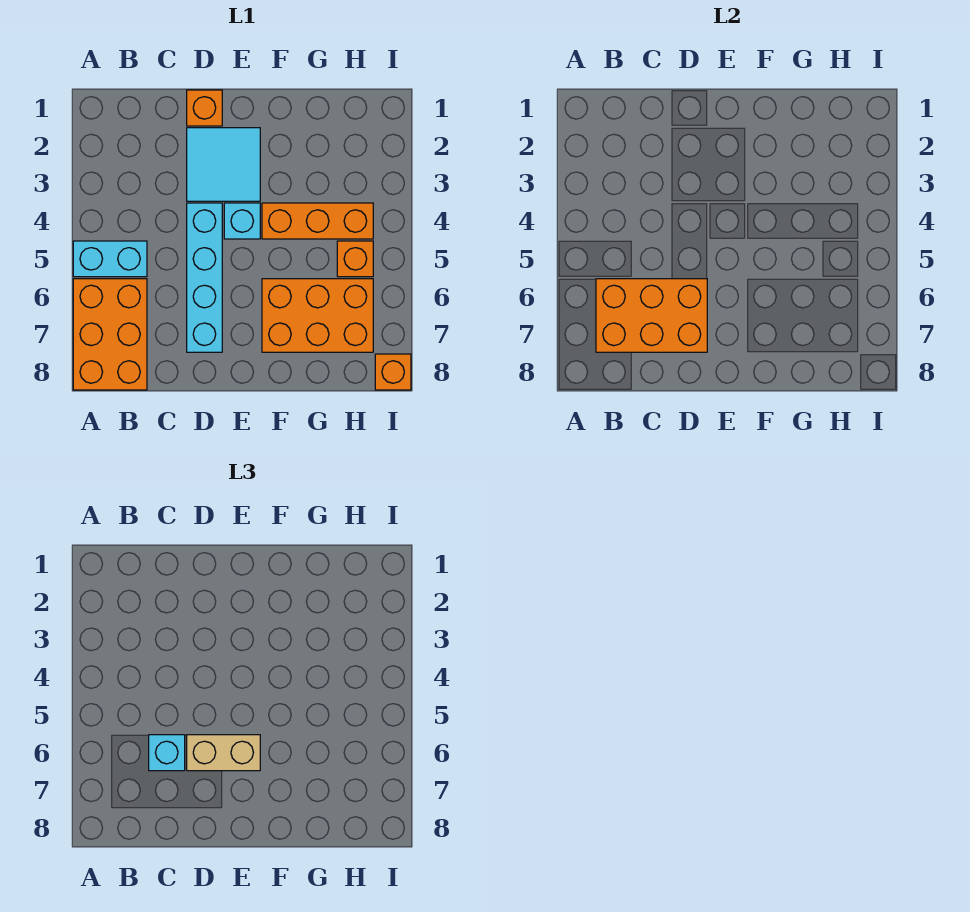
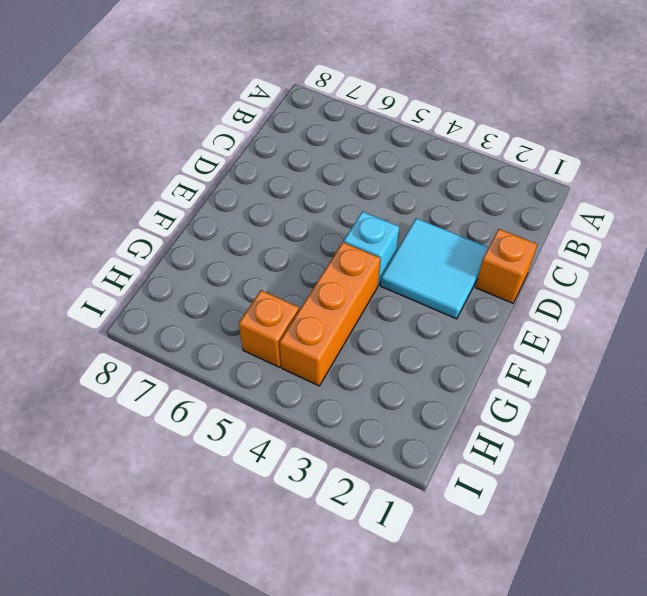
none -> cyan brick A5:B5 level 1
none -> orange brick A6:B8 level 1
none -> cyan brick D4:D7 level 1

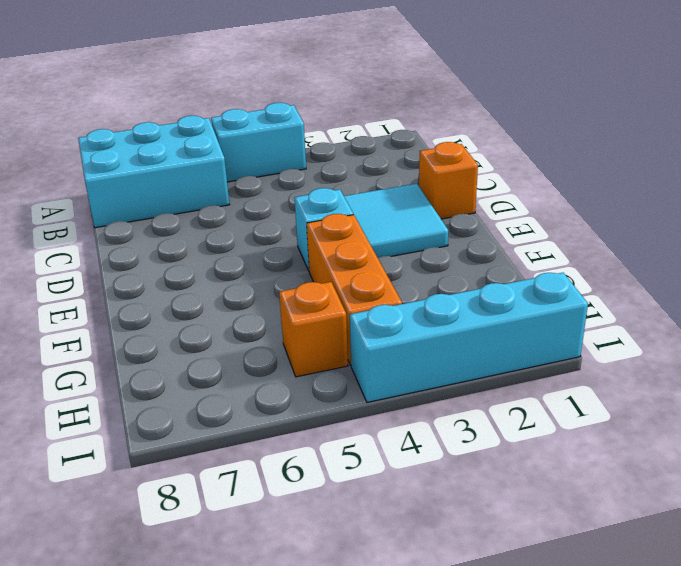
cyan brick A4:A5 level 1 -> cyan brick A5:B5 level 1
cyan brick A6:B8 level 1 -> orange brick A6:B8 level 1
cyan brick I1:I4 level 1 -> cyan brick D4:D7 level 1
none -> orange brick F6:H7 level 1
none -> orange brick I8 level 1
none -> orange brick B6:D7 level 2

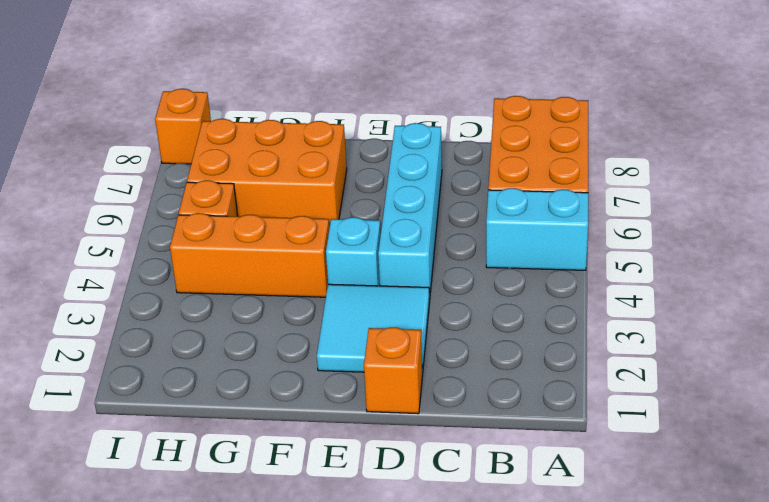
none -> orange brick B6:D7 level 2
none -> cyan brick C6 level 3
none -> tan brick D6:E6 level 3

